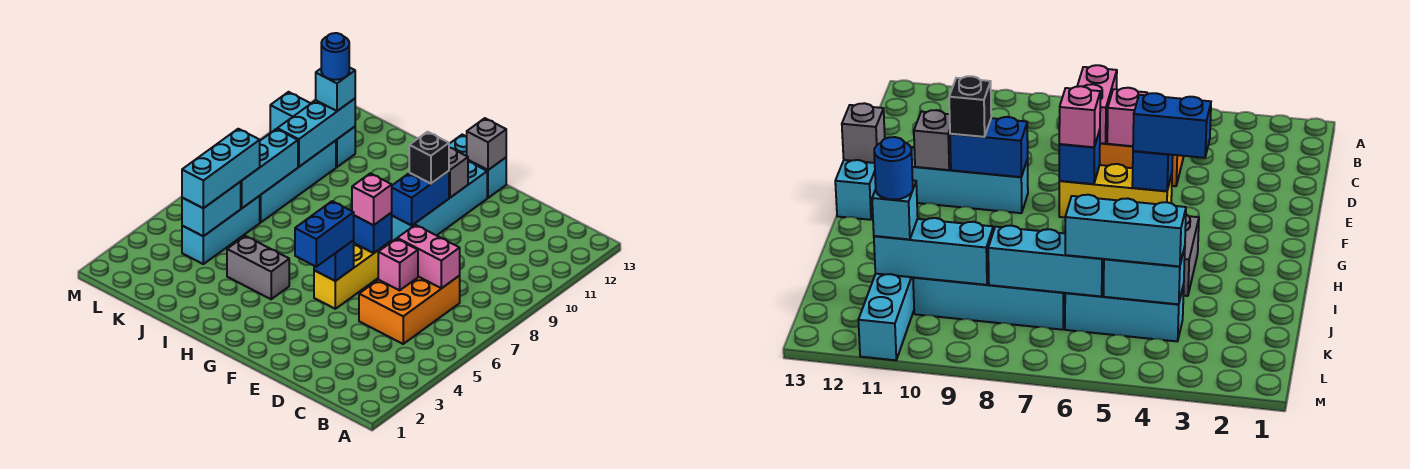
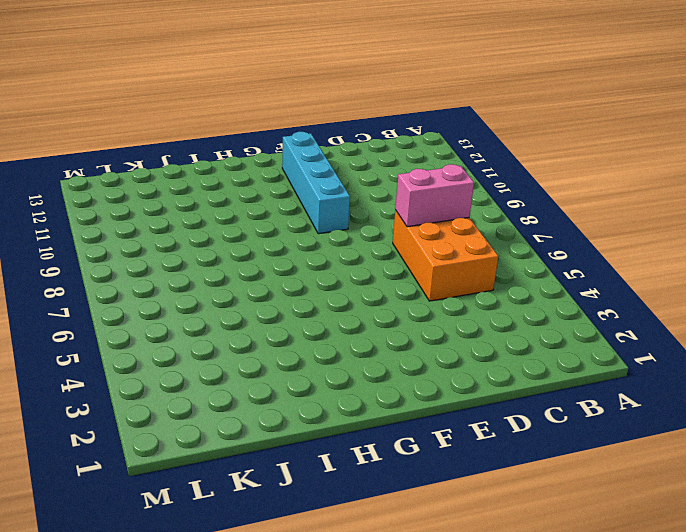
none -> yellow brick F5:F7 level 1
none -> cyan brick F13:G13 level 1
none -> grey brick H4:I4 level 1

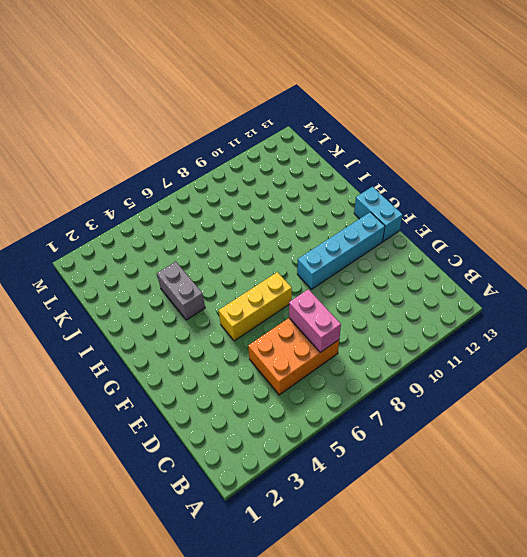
none -> cyan brick K4:K6 level 1
none -> cyan brick K7:K10 level 1
none -> cyan brick K11:M11 level 1

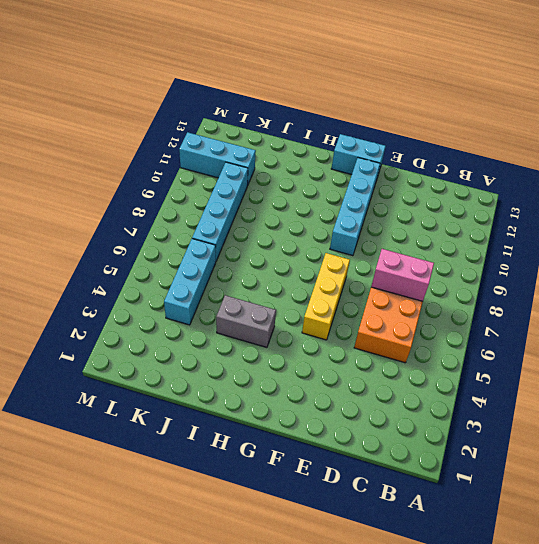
none -> pink brick D6 level 2
none -> blue brick F5 level 2
none -> blue brick F7 level 2

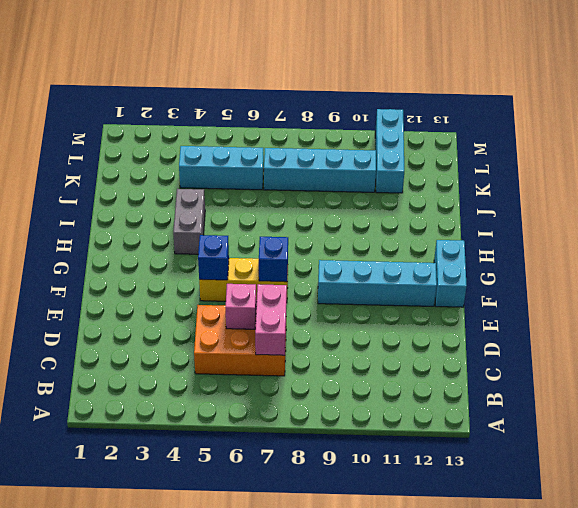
none -> blue brick F9:F10 level 2
none -> grey brick F11 level 2
none -> grey brick F13 level 2

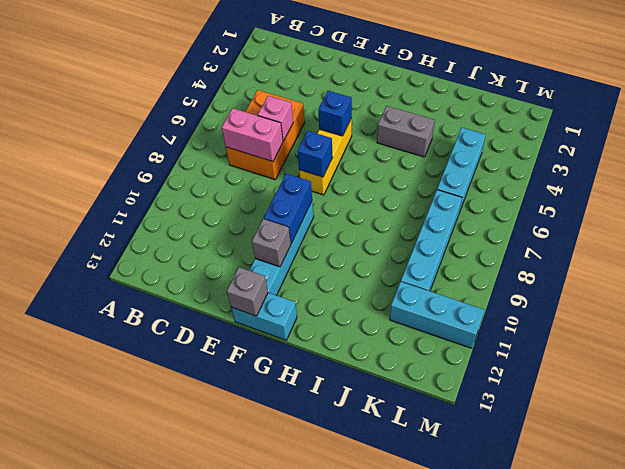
none -> cyan brick K4:K5 level 2
none -> cyan brick K6:K8 level 2
none -> cyan brick K9:K11 level 2

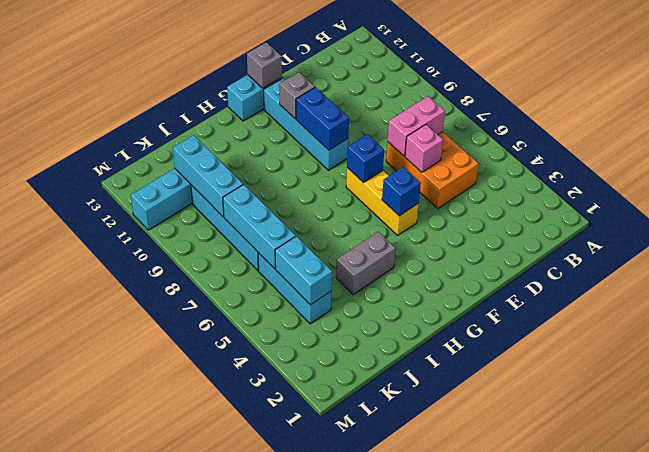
none -> blue brick F4:F5 level 3
none -> pink brick F7 level 3
none -> black brick F10 level 3

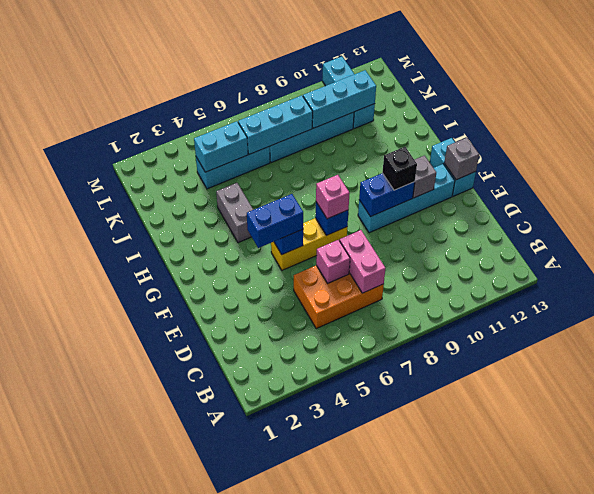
none -> cyan brick K4:K6 level 3
none -> cyan brick K11 level 3
none -> blue round brick K11 level 4

